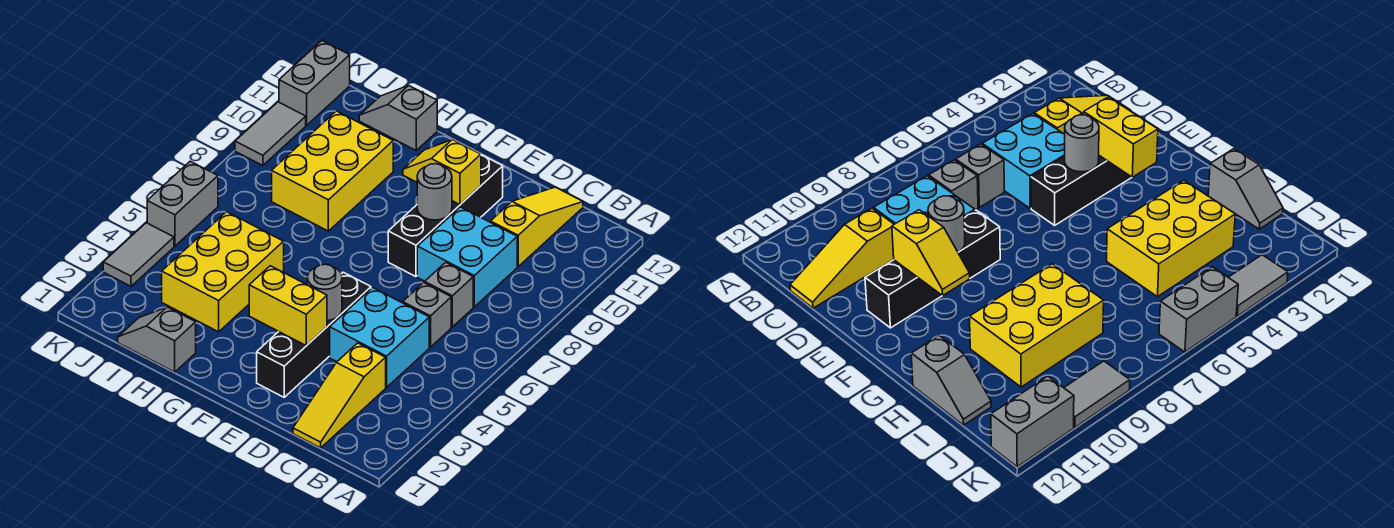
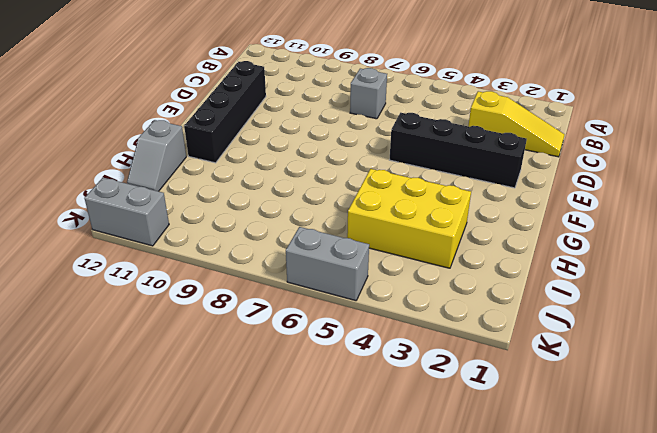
black brick D11:G11 level 1 -> black brick E8:E11 level 1
none -> cyan brick C4:D5 level 1
none -> grey brick C6 level 1
none -> cyan brick C8:D9 level 1

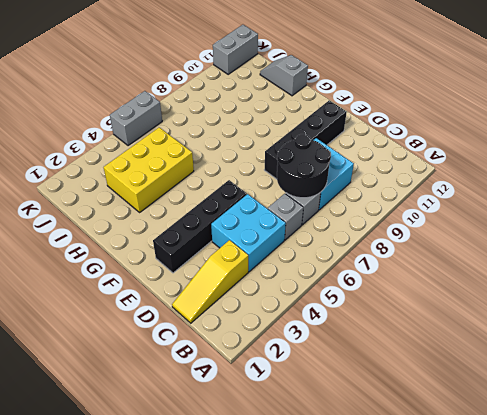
black round brick C7:D8 level 2 -> none
none -> yellow slope C10:C12 level 1 top 10
none -> grey slope H1:I1 level 1 top H
none -> yellow brick H8:I10 level 1

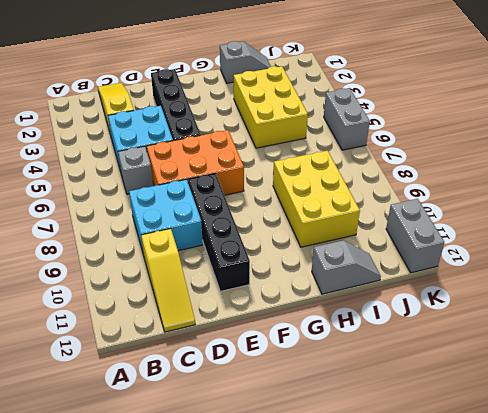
orange brick D6:F7 level 1 -> none
none -> grey brick C7 level 1
none -> grey tile K3:K4 level 1
none -> grey tile K9:K10 level 1

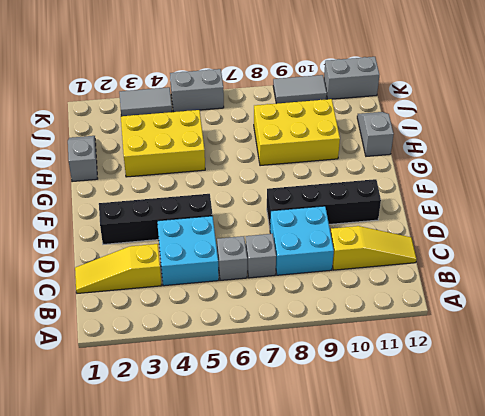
none -> yellow brick E3:F3 level 2
none -> grey round brick E4 level 2
none -> grey round brick E9 level 2

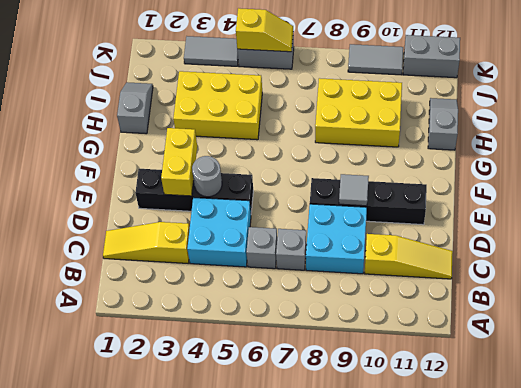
grey tile E9 level 2 -> grey round brick E9 level 2
yellow slope K5:K6 level 2 top 5 -> yellow slope E10:F10 level 2 top E

